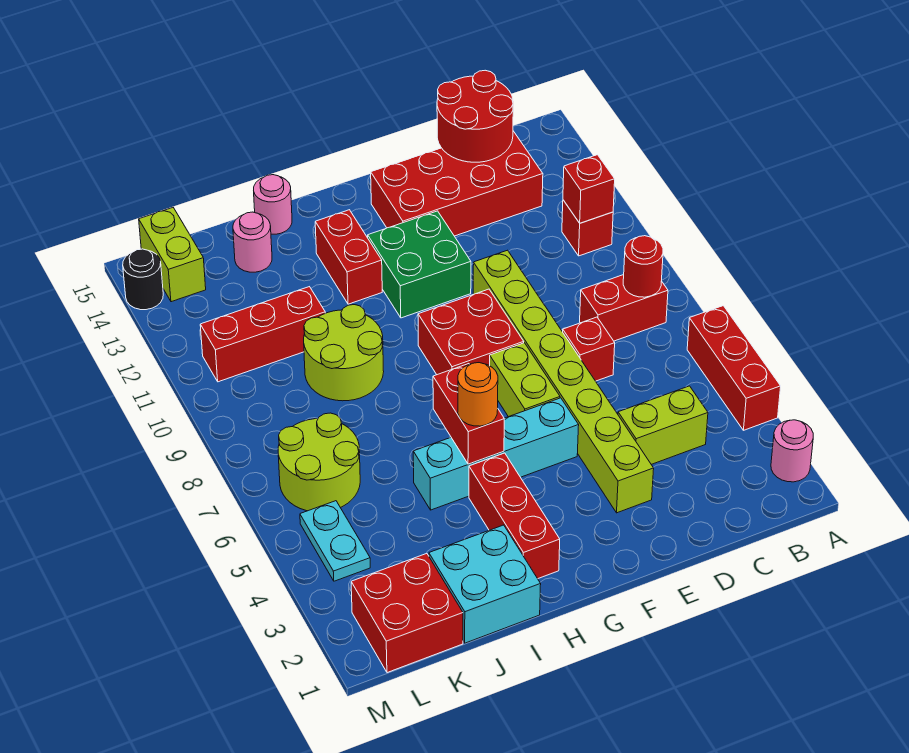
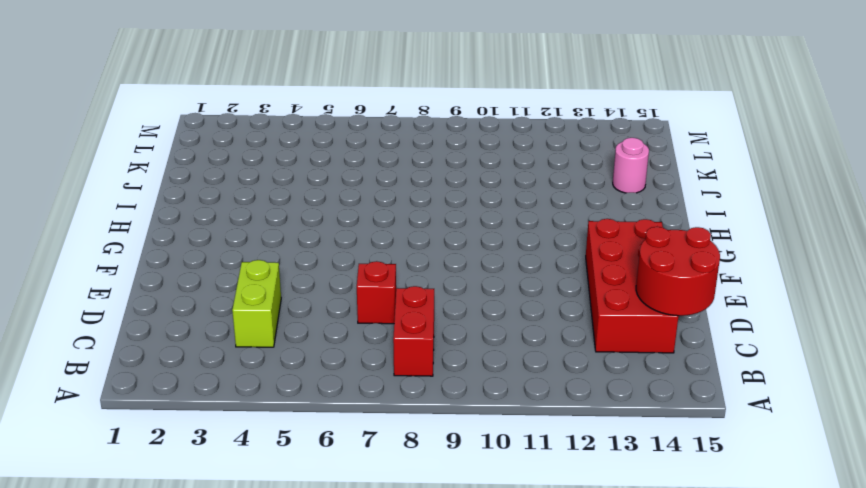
none -> pink round brick A2 level 1
none -> red brick A4:A6 level 1
none -> red brick B11 level 1

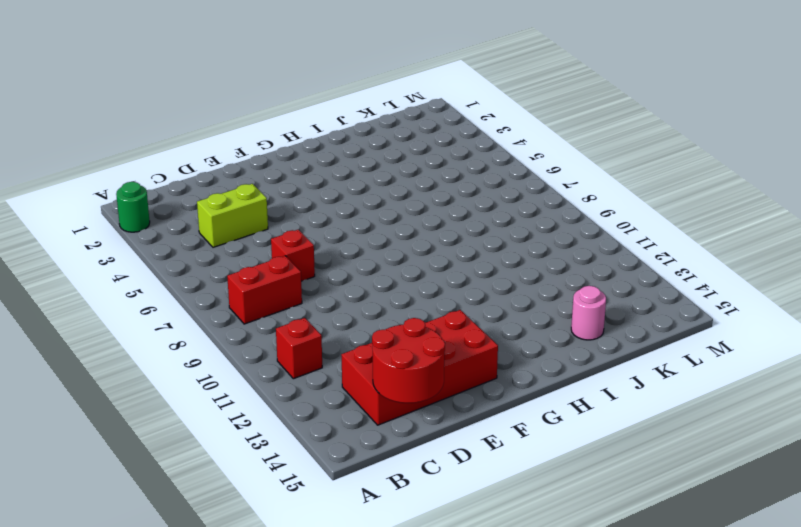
green round brick A2 level 1 -> pink round brick A2 level 1
none -> red brick A4:A6 level 1
none -> lime brick E3:E10 level 1
none -> cyan brick F5:I5 level 1

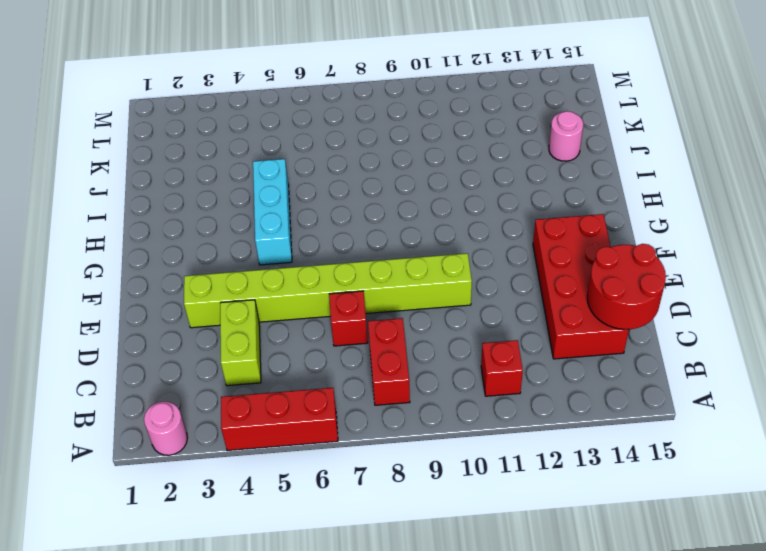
cyan brick G5:I5 level 1 -> cyan brick F5:I5 level 1
none -> lime brick F6:F7 level 1
none -> red brick F8:G9 level 1
none -> green brick F11:G12 level 1

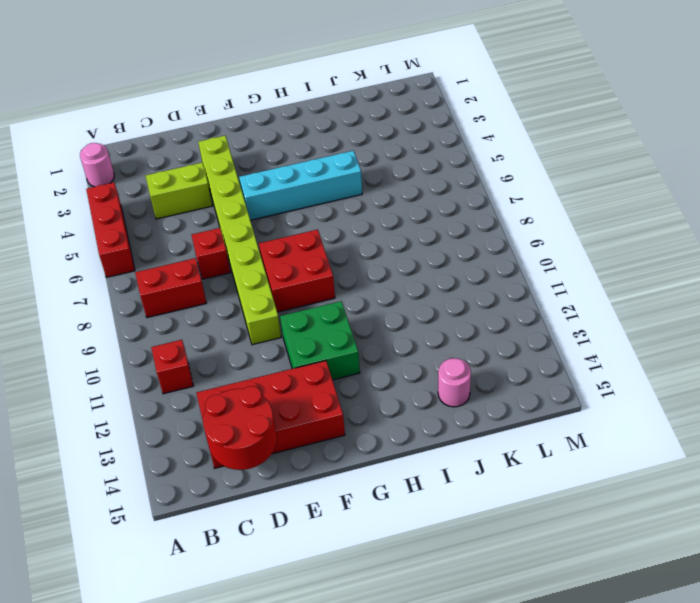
none -> lime brick F6:F7 level 1
none -> red brick H2:H4 level 1
none -> red brick H12:H13 level 1

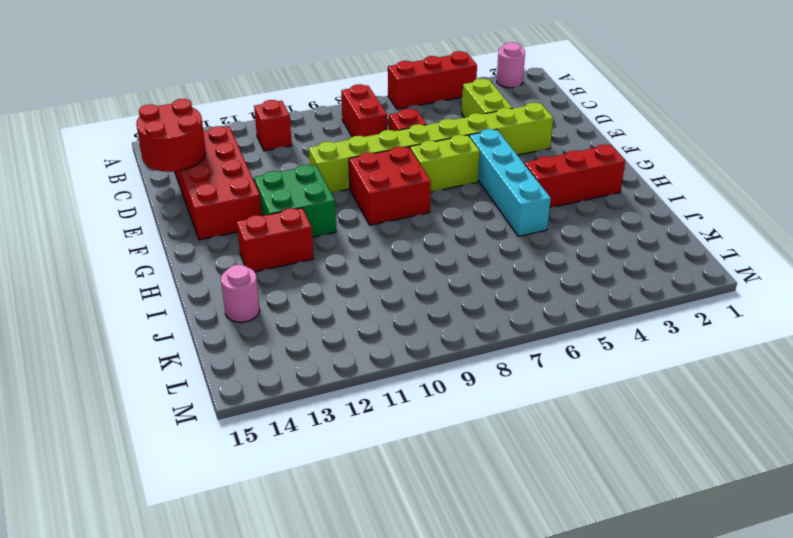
none -> cyan brick I1:J2 level 1
none -> lime round brick I9:J10 level 1
none -> pink round brick I15 level 1

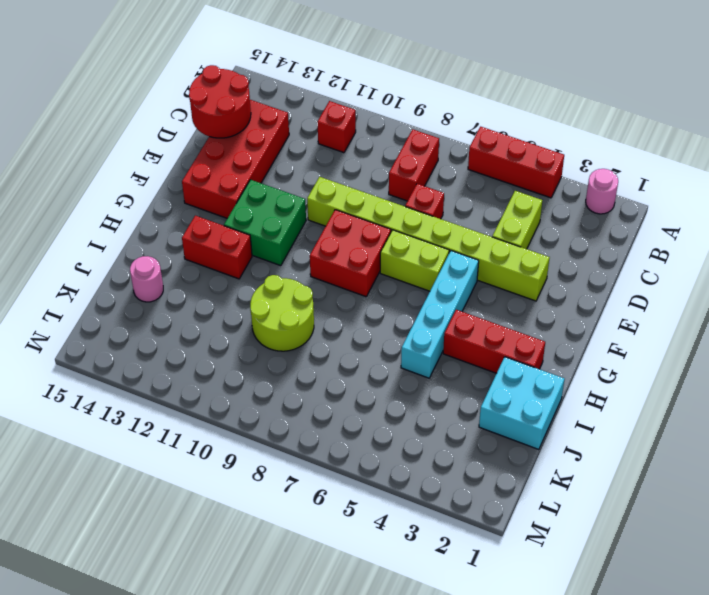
none -> pink round brick I15 level 1
none -> red brick J11:L11 level 1
none -> red brick K1:L2 level 1

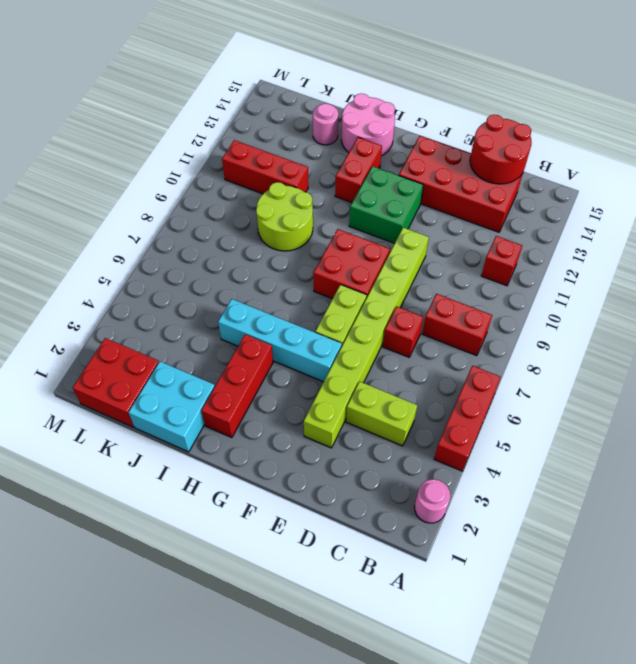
pink round brick H14:I15 level 1 -> pink round brick I15 level 1
none -> lime round brick K6:L7 level 1
none -> cyan plate L4:L5 level 1
none -> lime brick L14:L15 level 1

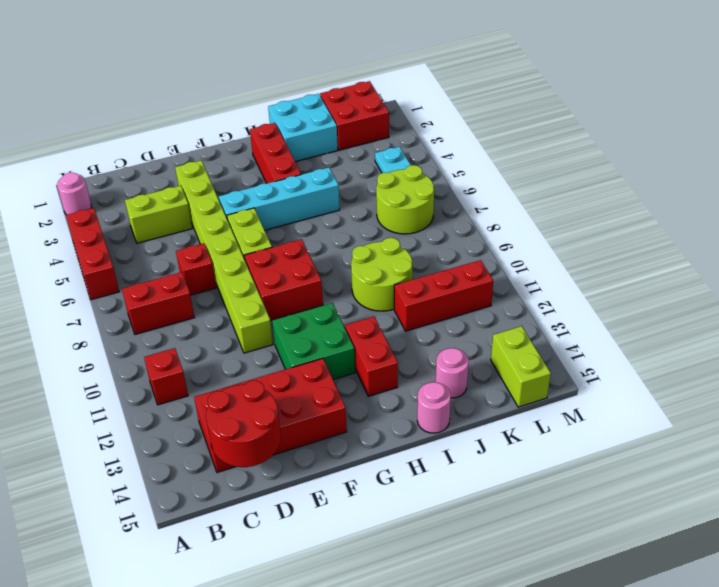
none -> black round brick M14 level 1
none -> red round brick B8 level 2
none -> red brick B11 level 2

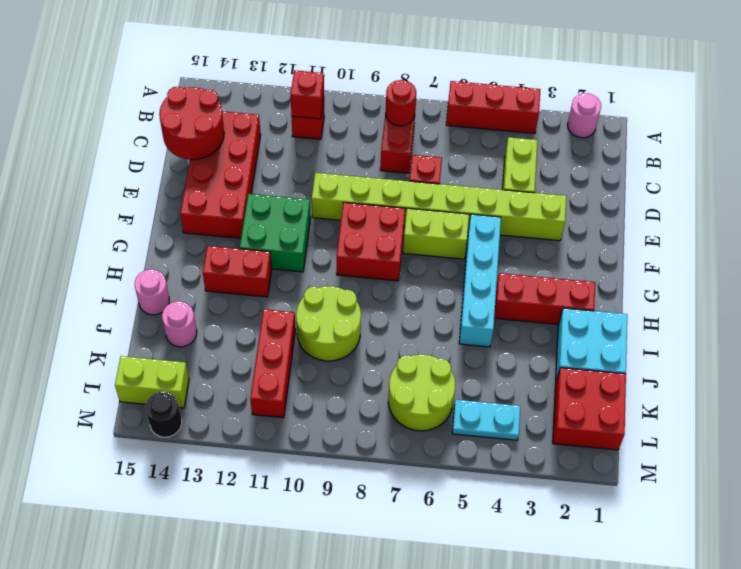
none -> red brick H5:H6 level 2
none -> orange round brick H5 level 3

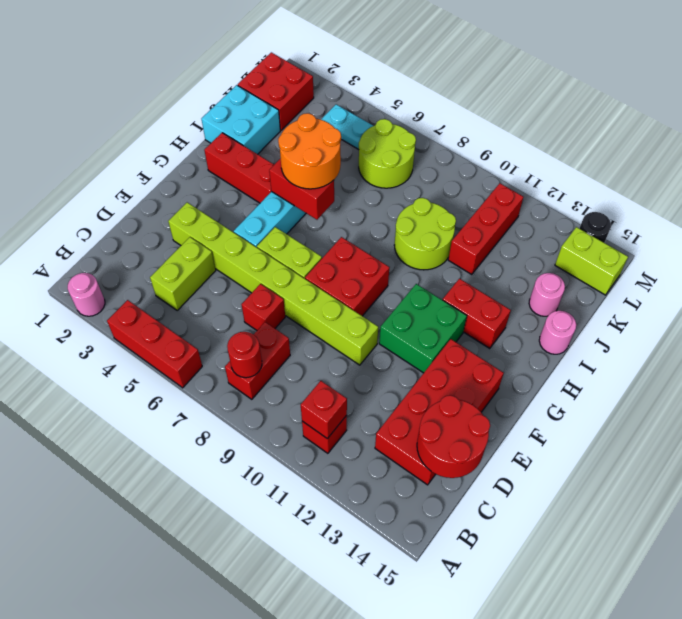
orange round brick H5:I6 level 3 -> orange round brick H5 level 3

